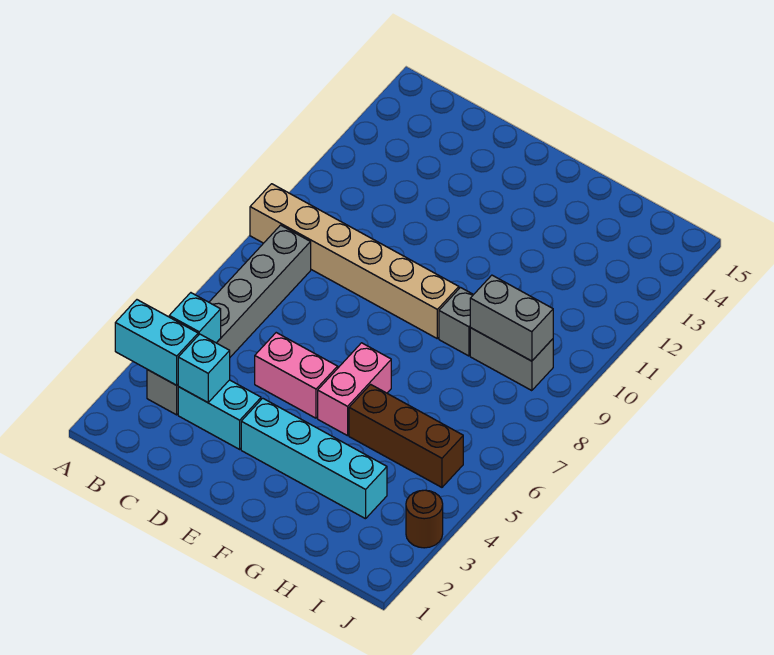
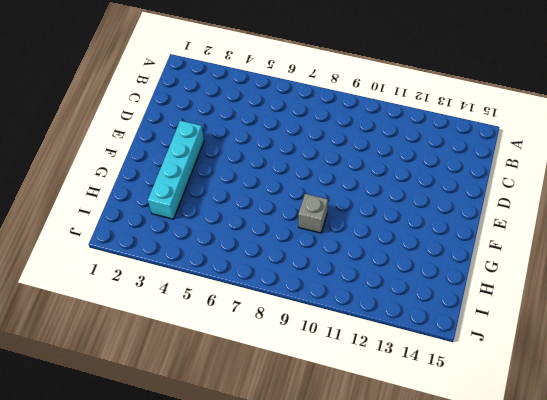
none -> tan brick A9:F9 level 1
none -> grey brick B3:B8 level 1
none -> cyan brick C3:D3 level 1

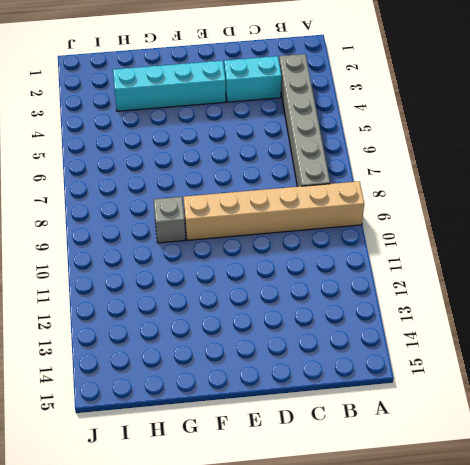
none -> pink brick D5:E5 level 1
none -> pink brick F5:F6 level 1
none -> brown brick G5:I5 level 1

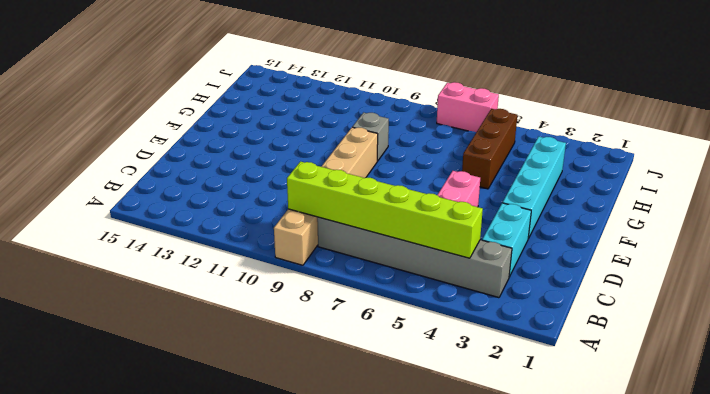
lime brick B4:B9 level 2 -> cyan brick B4 level 2
pink brick J6:J7 level 1 -> pink brick F5:F6 level 1
none -> grey brick H9:I9 level 1
none -> brown round brick J3 level 1
none -> cyan brick A3:B3 level 2

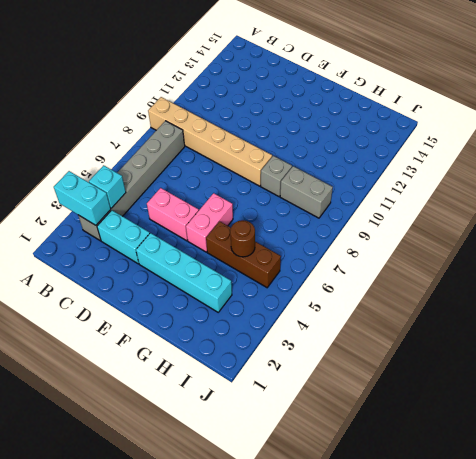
brown round brick H5 level 2 -> brown round brick J3 level 1
none -> cyan brick C3 level 2
none -> grey brick H9:I9 level 2

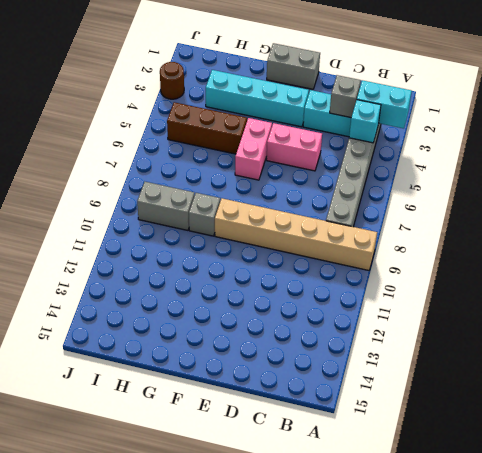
grey brick C3 level 2 -> cyan brick C3 level 2
grey brick E1:F1 level 1 -> grey brick H9:I9 level 2

